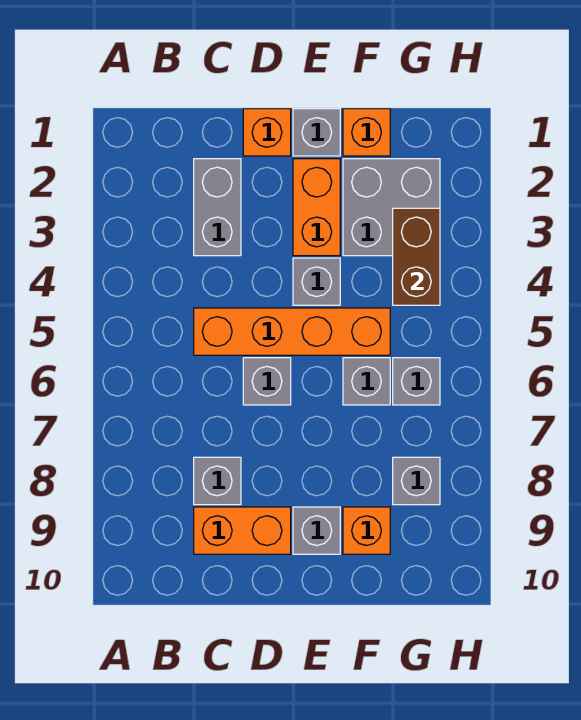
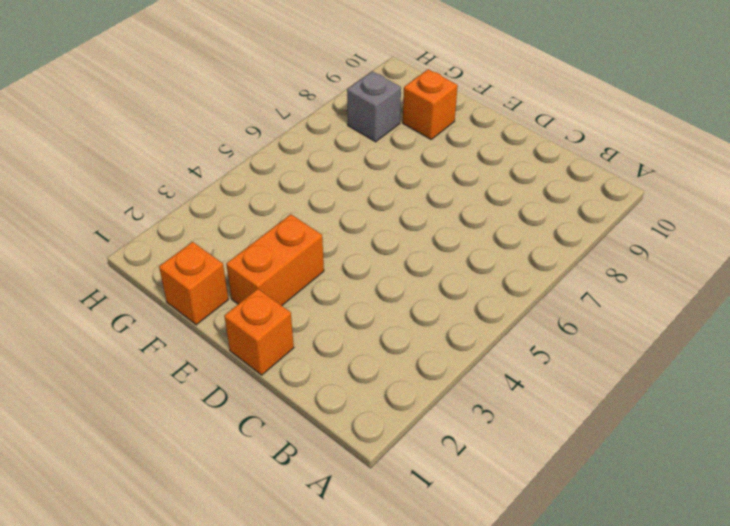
none -> grey brick C2:C3 level 1
none -> orange brick C5:F5 level 1
none -> grey brick C8 level 1

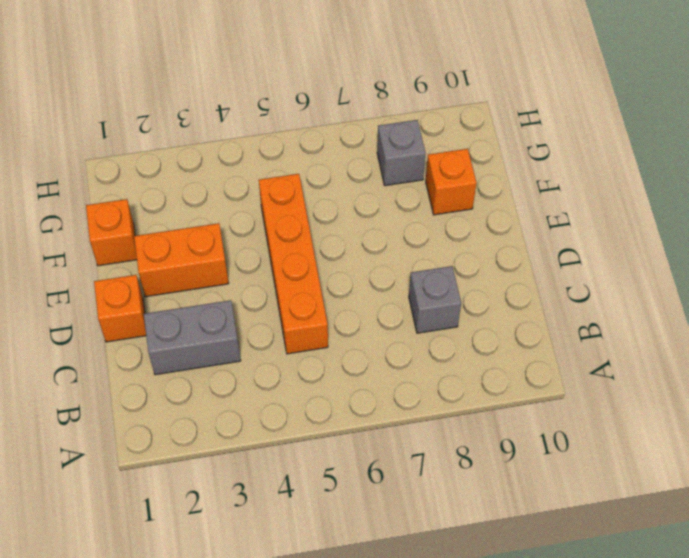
none -> orange brick C9:D9 level 1
none -> grey brick D6 level 1
none -> grey brick E1 level 1

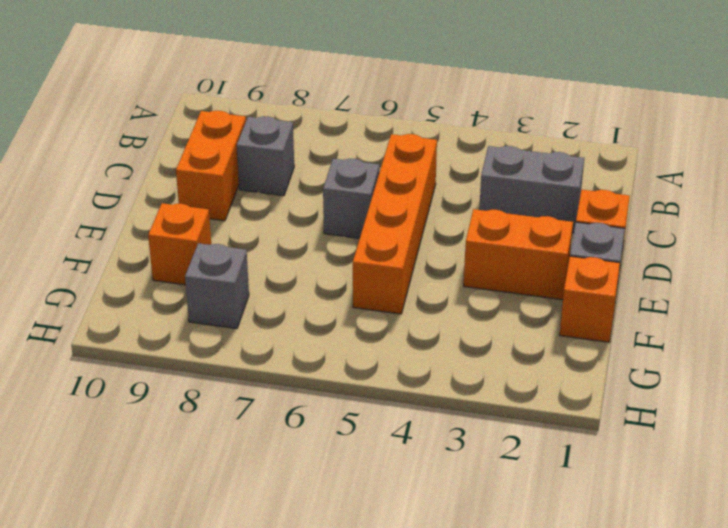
none -> grey brick E4 level 1
none -> grey brick E9 level 1
none -> grey brick F2:G3 level 1

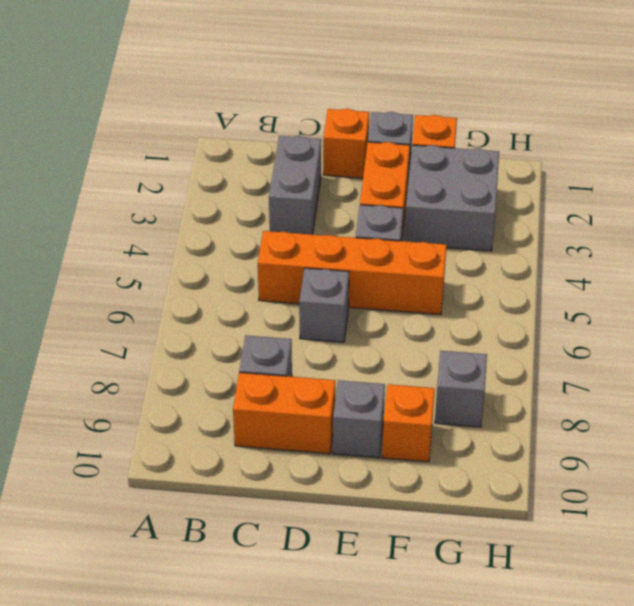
none -> grey brick F6 level 1
none -> grey brick G6 level 1
none -> brown brick G3:G4 level 2

